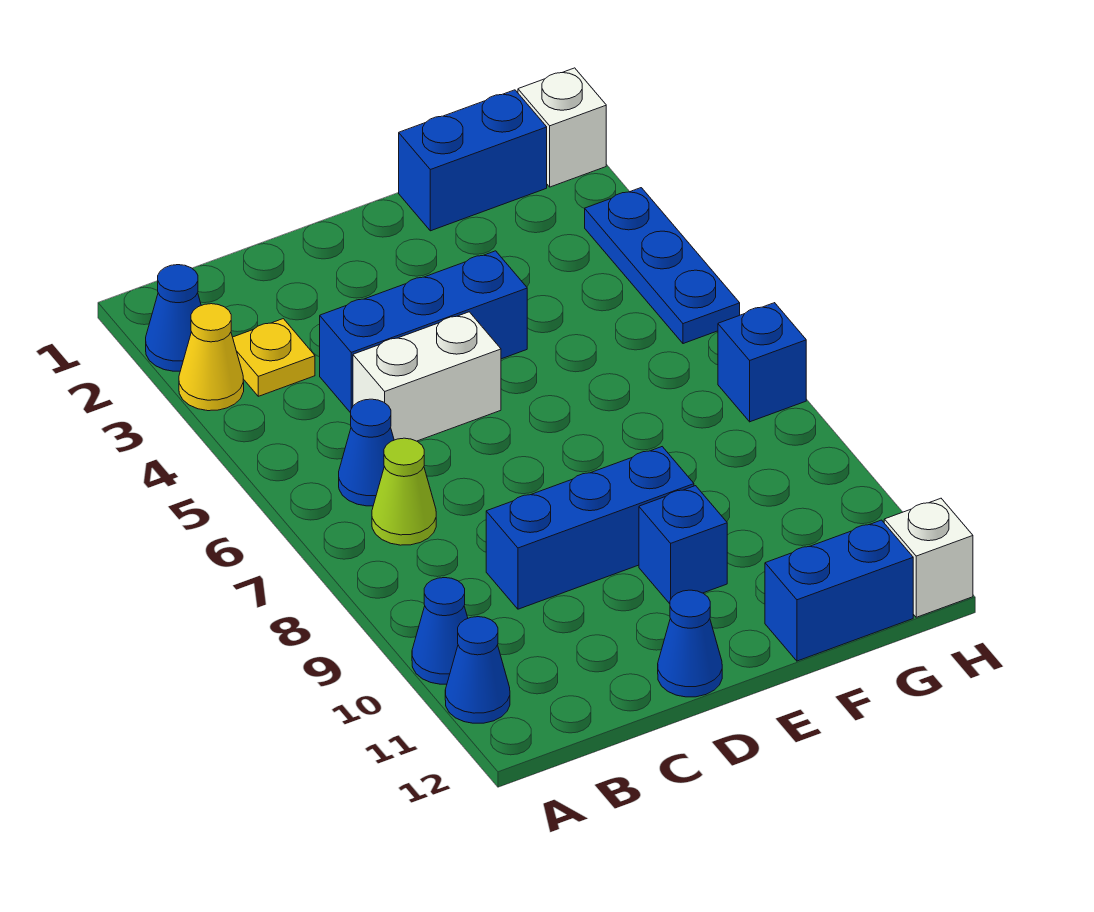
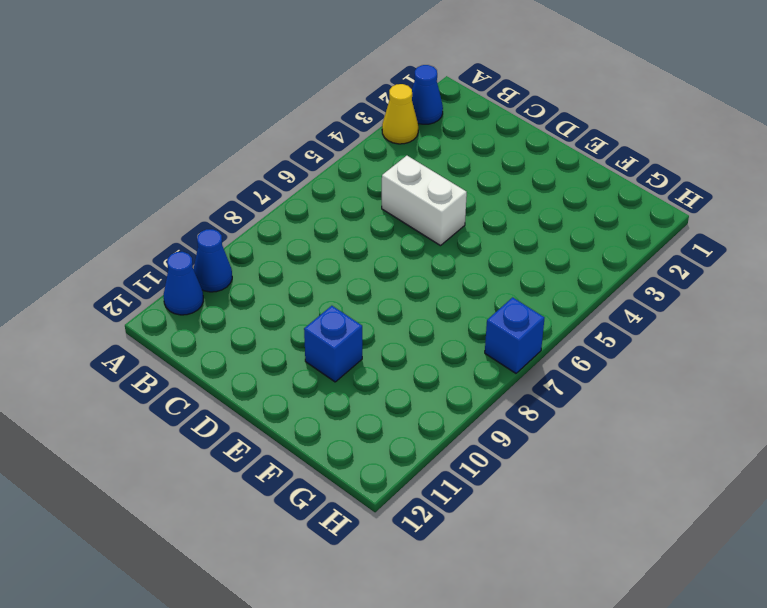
none -> yellow plate B3 level 1
none -> blue cone B6 level 1
none -> lime cone B7 level 1

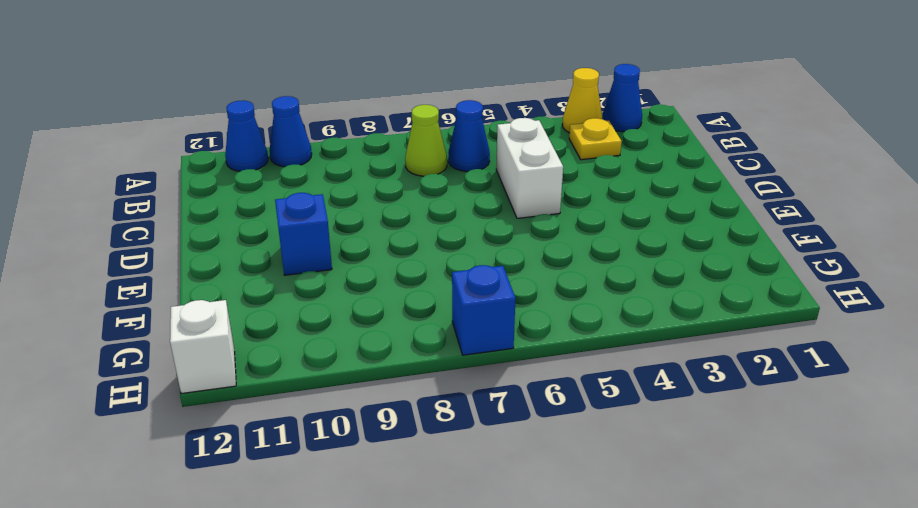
none -> blue brick C4:E4 level 1
none -> blue brick C9:E9 level 1
none -> blue cone D12 level 1

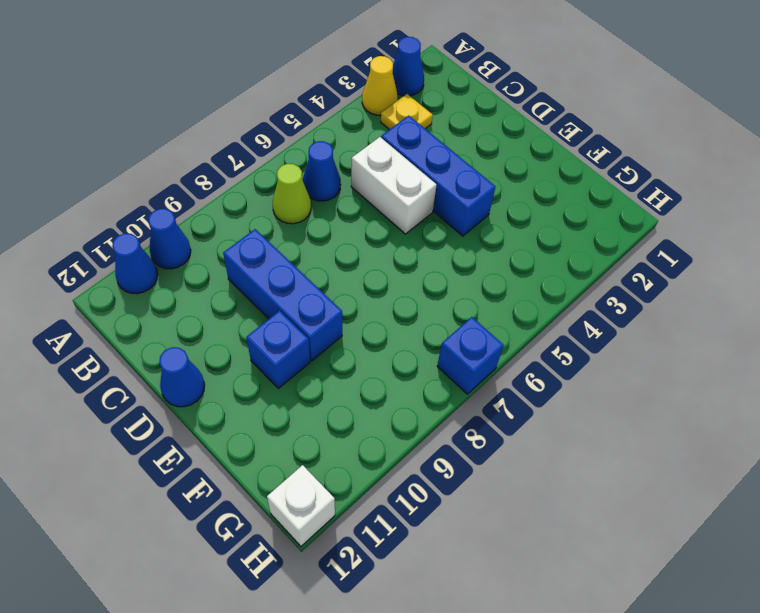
none -> blue brick F1:G1 level 1
none -> blue brick F12:G12 level 1
none -> white brick H1 level 1

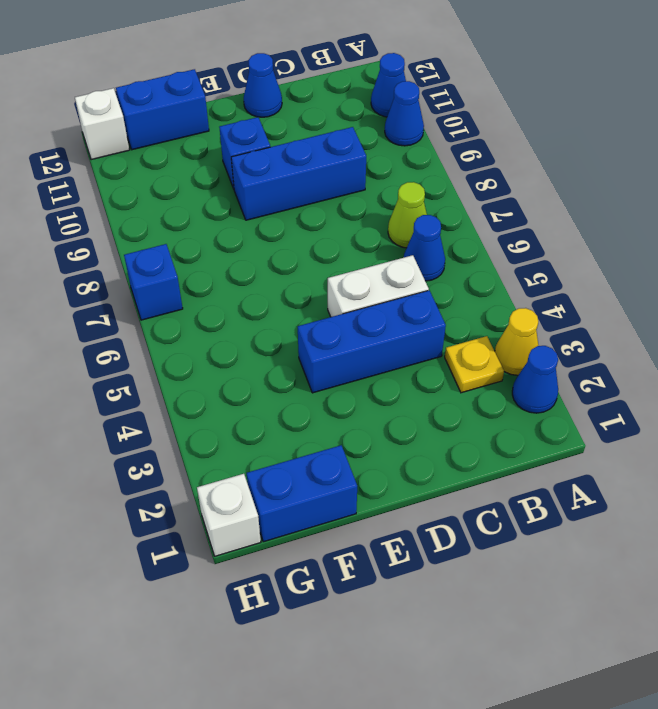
none -> blue plate H3:H5 level 1

